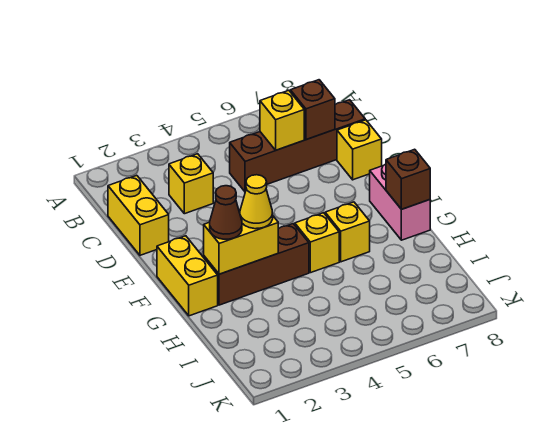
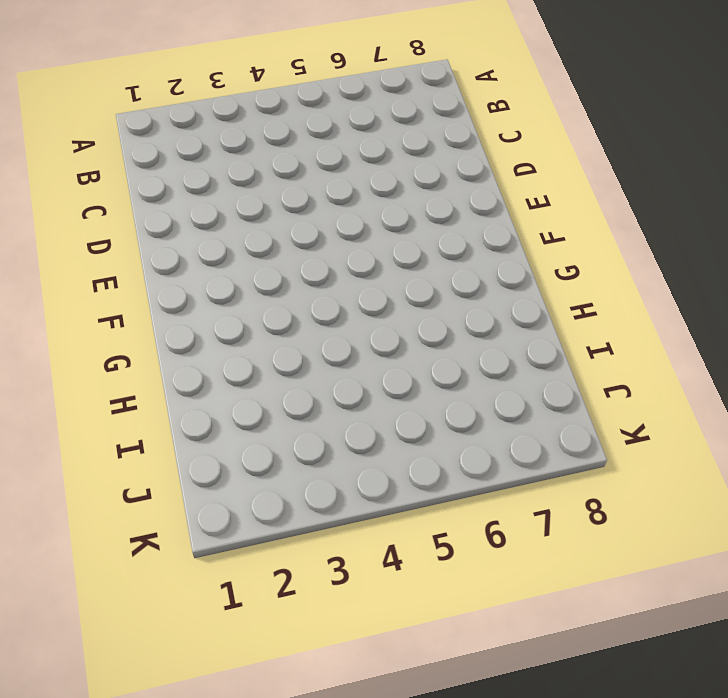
none -> yellow brick C1:D1 level 1
none -> yellow brick C3 level 1
none -> brown brick C5:C8 level 1

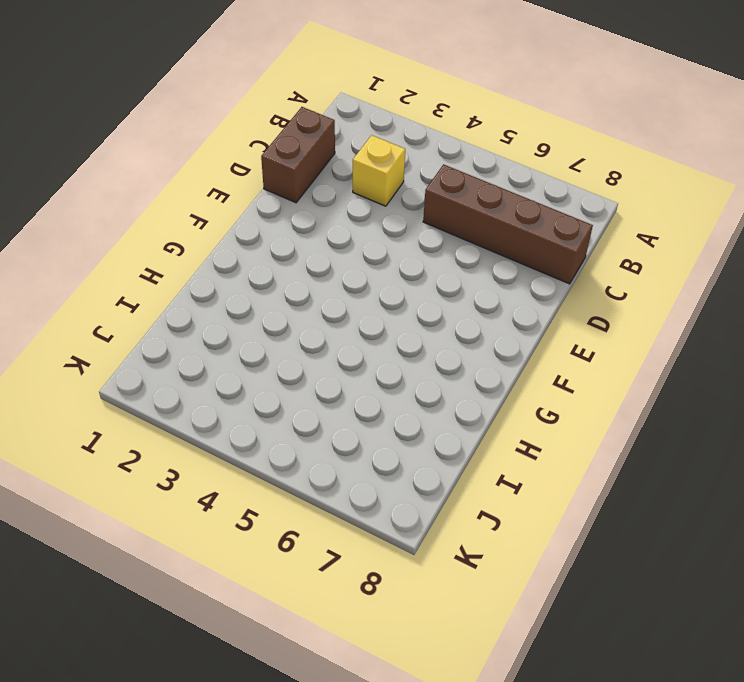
brown brick C1:D1 level 1 -> yellow brick C1:D1 level 1
none -> yellow brick D8 level 1
none -> yellow brick F1:G1 level 1
none -> pink brick F8:G8 level 1

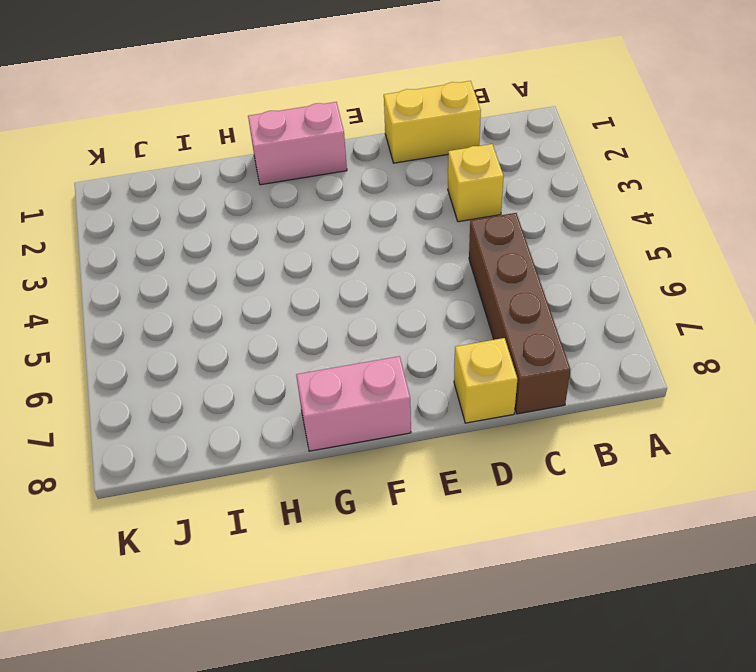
pink brick F1:G1 level 1 -> yellow brick F1:G1 level 1
none -> brown brick G2:G4 level 1
none -> yellow brick G5 level 1
none -> yellow brick G6 level 1

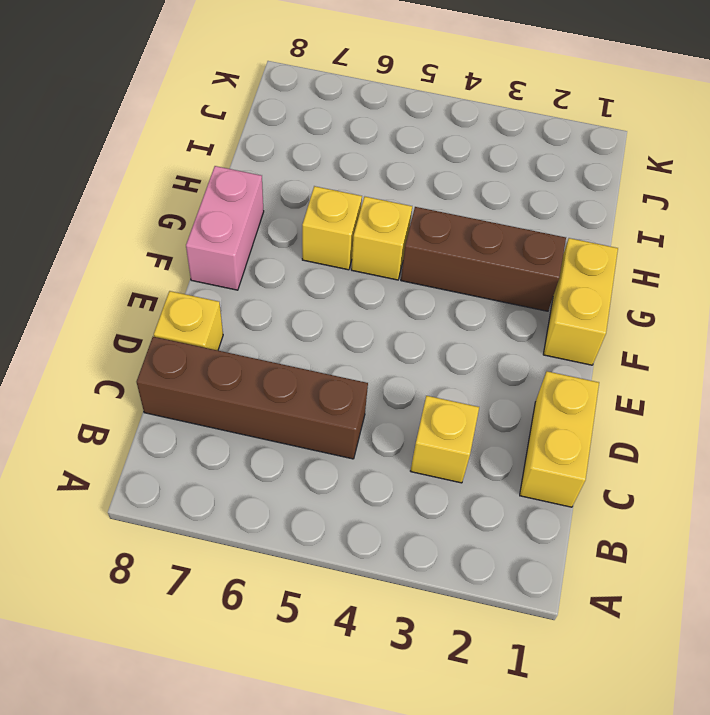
none -> yellow brick C6 level 2
none -> brown brick C7 level 2
none -> yellow brick G2:G3 level 2

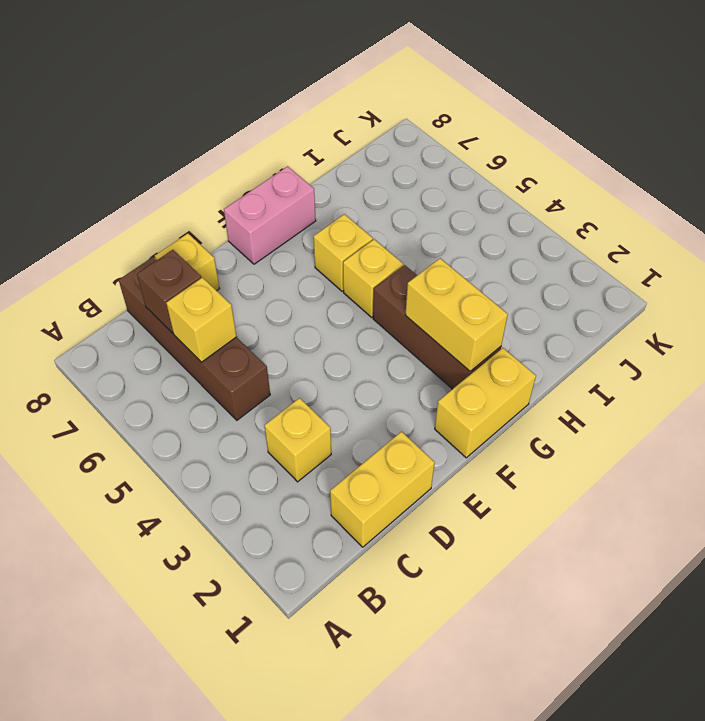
none -> brown brick G8 level 2
none -> brown cone G2 level 3
none -> yellow cone G3 level 3

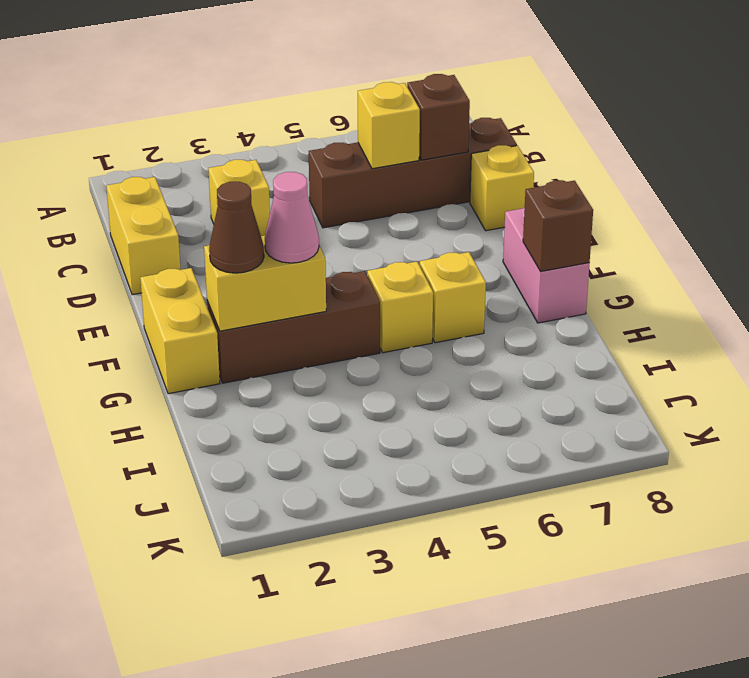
pink cone G3 level 3 -> yellow cone G3 level 3

